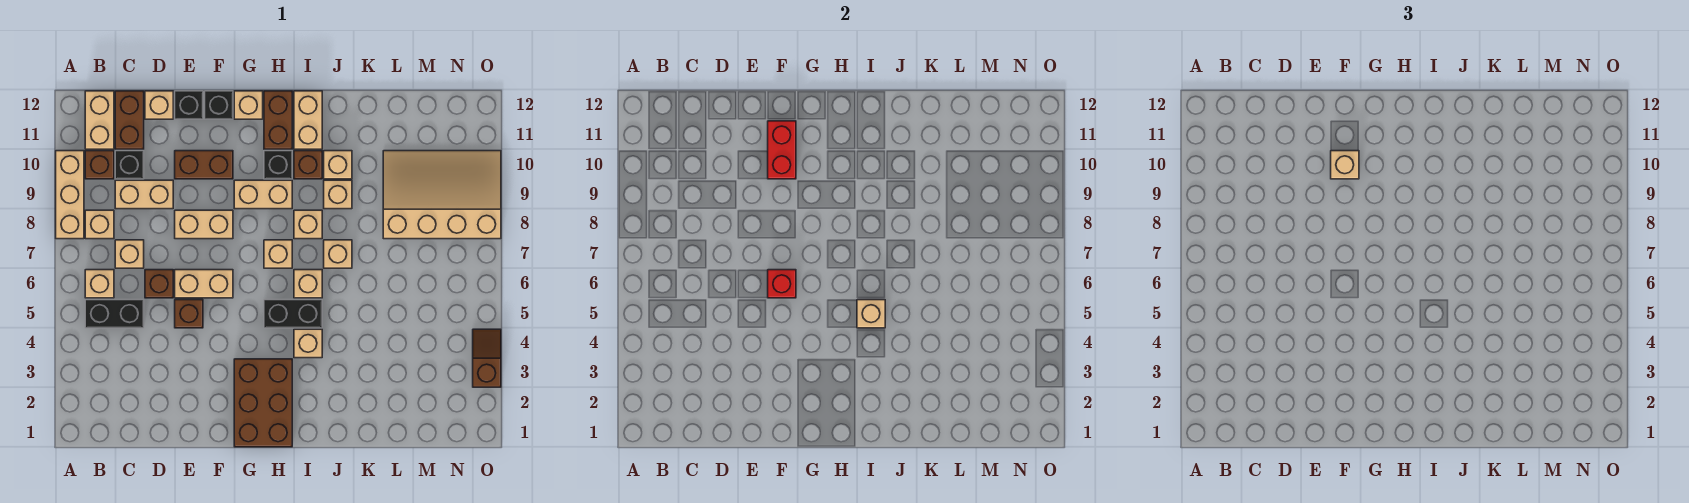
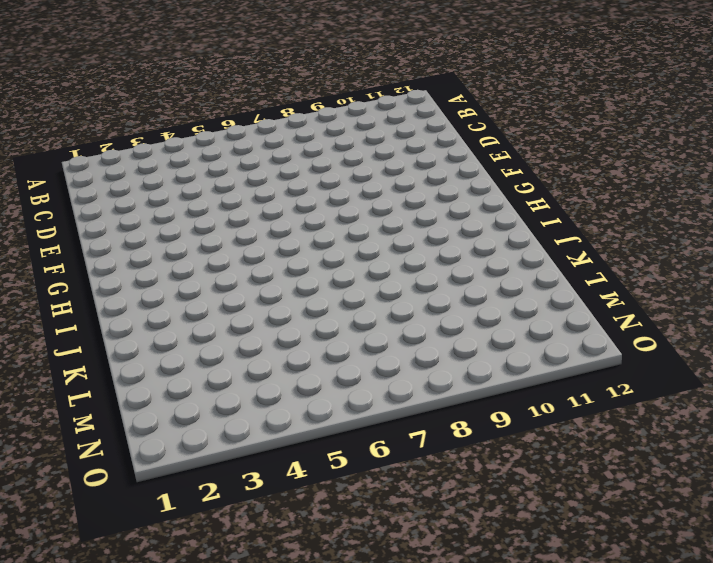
none -> tan brick A8:A10 level 1
none -> black brick B5:C5 level 1
none -> tan brick B6 level 1
none -> tan brick B8 level 1

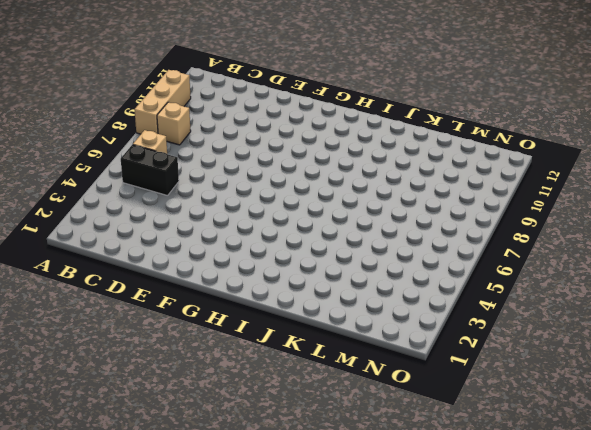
none -> brown brick B10 level 1
none -> tan brick B11:B12 level 1
none -> tan brick C7 level 1
none -> tan brick C9:D9 level 1

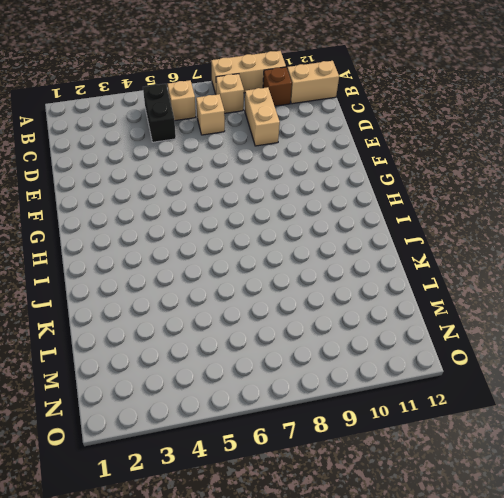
none -> black brick C10 level 1
none -> brown brick C11:C12 level 1
none -> brown brick D6 level 1
none -> tan brick D12 level 1

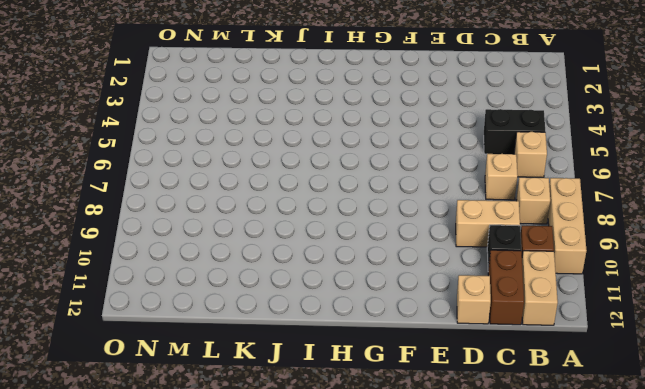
none -> brown brick D6 level 1
none -> brown brick E5 level 1
none -> tan brick E6:F6 level 1
none -> tan brick E8:F8 level 1

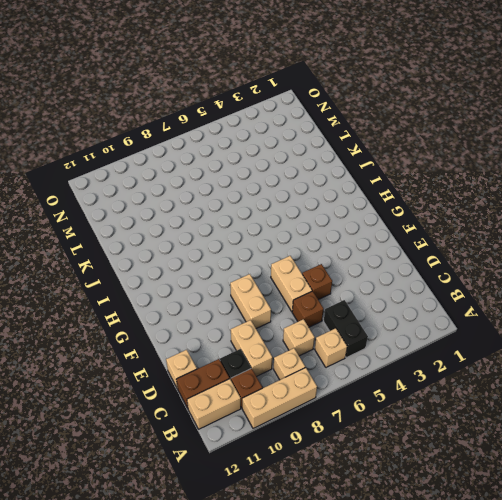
none -> brown brick E10:F10 level 1
none -> black brick E12 level 1
none -> black brick F12 level 1
none -> brown brick G1:H3 level 1

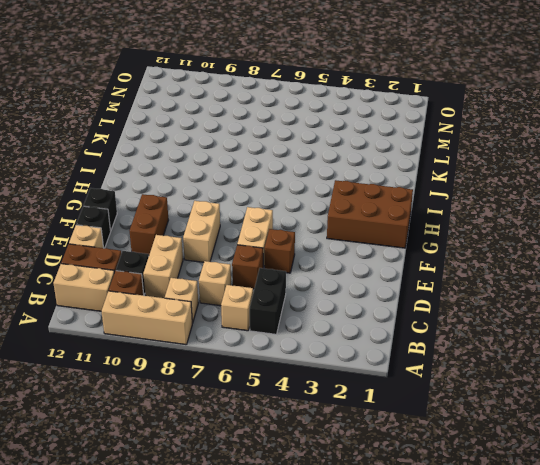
none -> tan brick G9:H9 level 1
none -> tan brick G12 level 1
none -> black brick H5:I5 level 1
none -> tan brick H7 level 1

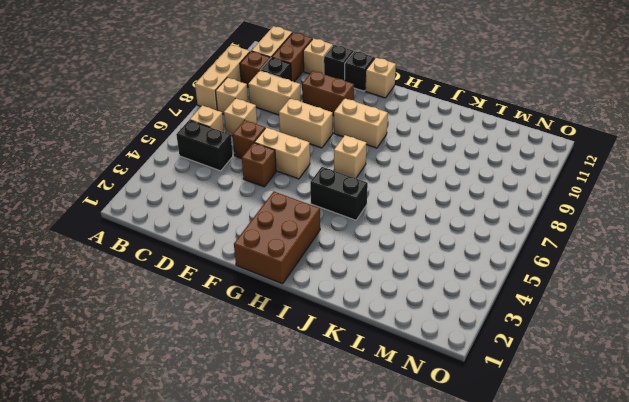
none -> black brick H10 level 1
none -> brown brick H11:H12 level 1
none -> tan brick I4 level 1
none -> tan brick I6 level 1

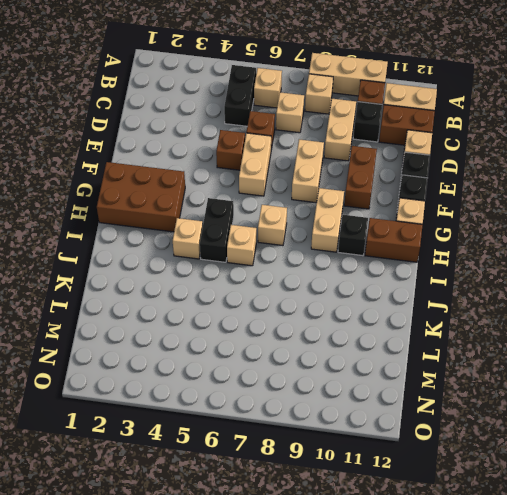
none -> tan brick I8 level 1
none -> brown brick I10 level 1
none -> tan brick I11:I12 level 1
none -> tan brick J7 level 1

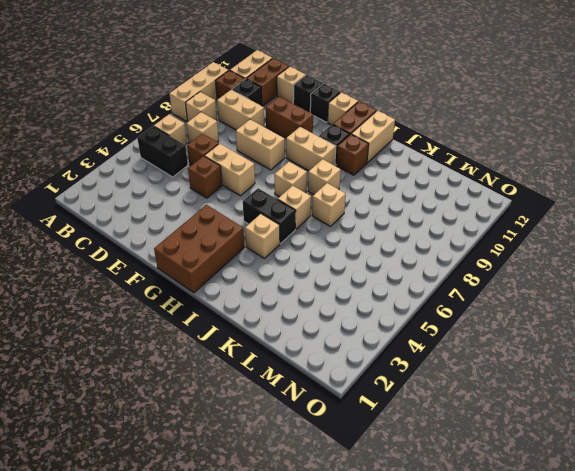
none -> tan brick J9 level 1
none -> tan brick J10 level 1
none -> tan slope L8:O10 level 1 top 8
none -> brown slope O3:O4 level 1 top 3

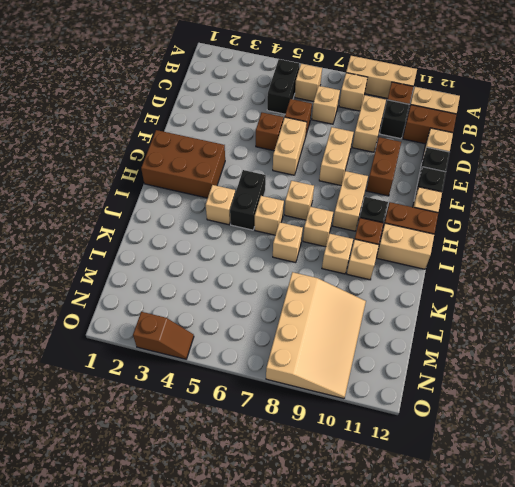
none -> red brick F6 level 2
none -> red brick F10:F11 level 2
none -> tan brick I5 level 2
none -> tan brick F10 level 3

